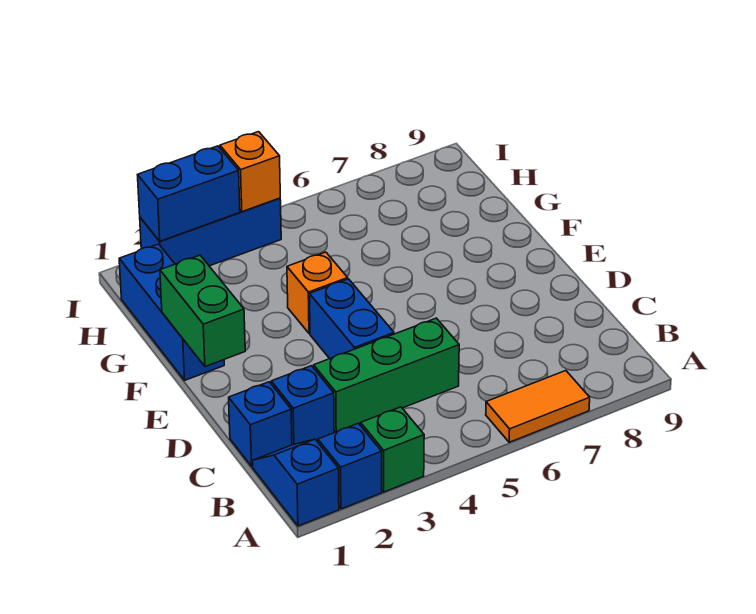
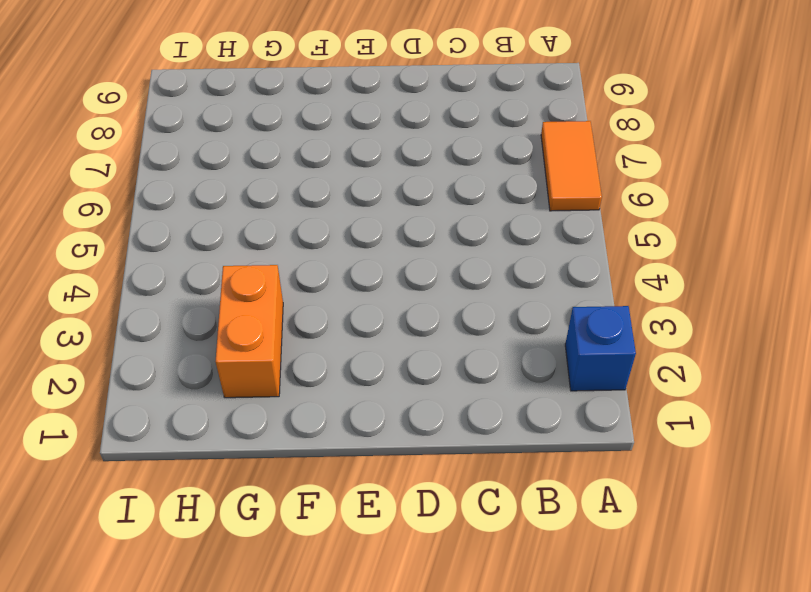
orange brick G2:G3 level 1 -> none
none -> blue slope A1:B1 level 1 top A
none -> green brick A3 level 1
none -> blue brick C1 level 1

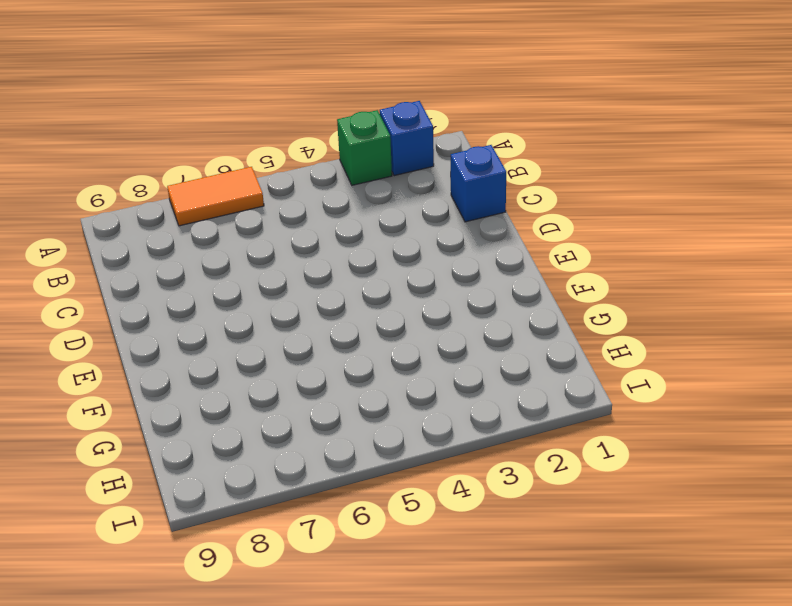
none -> blue slope A1:B1 level 1 top A
none -> blue brick C2 level 1
none -> green brick C3:C5 level 1

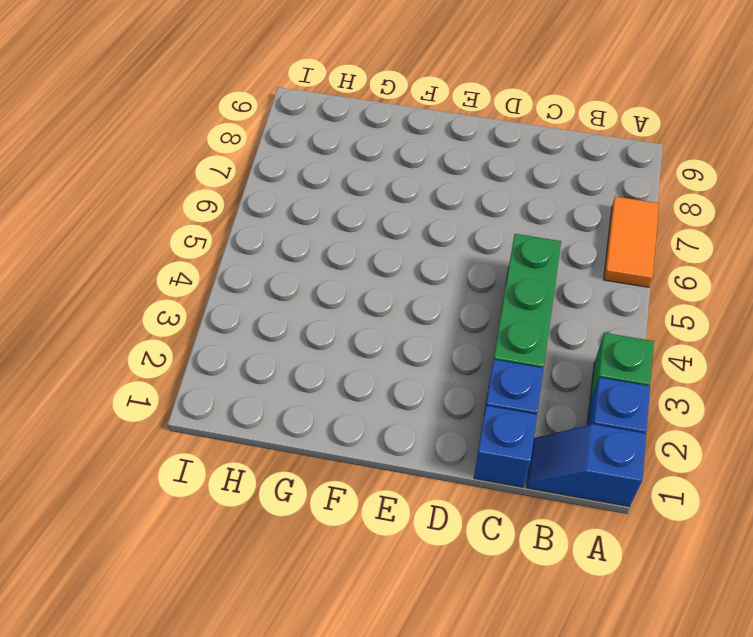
none -> blue brick D4:E4 level 1
none -> blue brick F1:H1 level 1
none -> orange brick F4 level 1

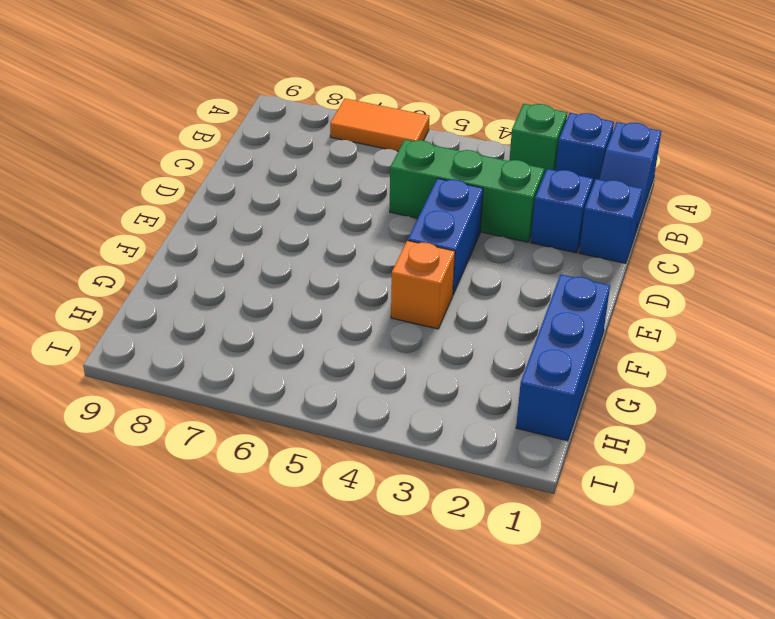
none -> blue brick I2:I4 level 1
none -> green brick E1:F1 level 2
none -> blue brick I2:I3 level 2

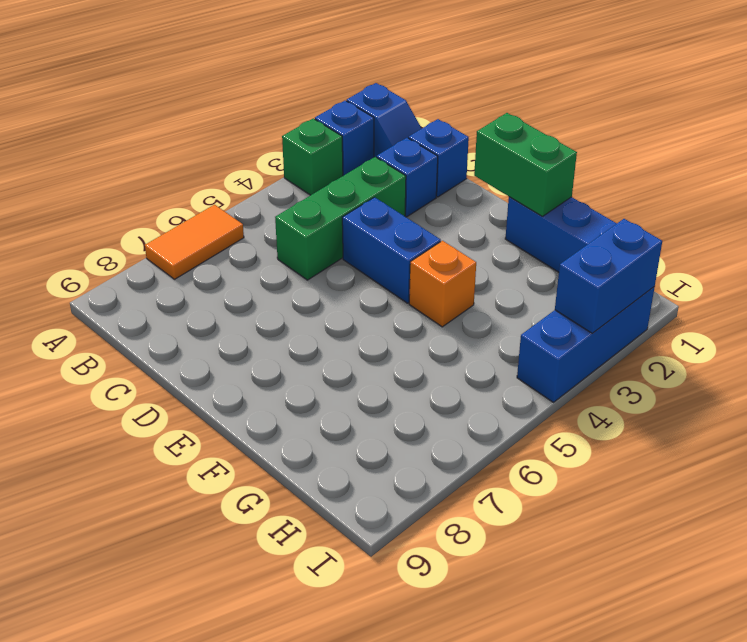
none -> orange brick I4 level 2

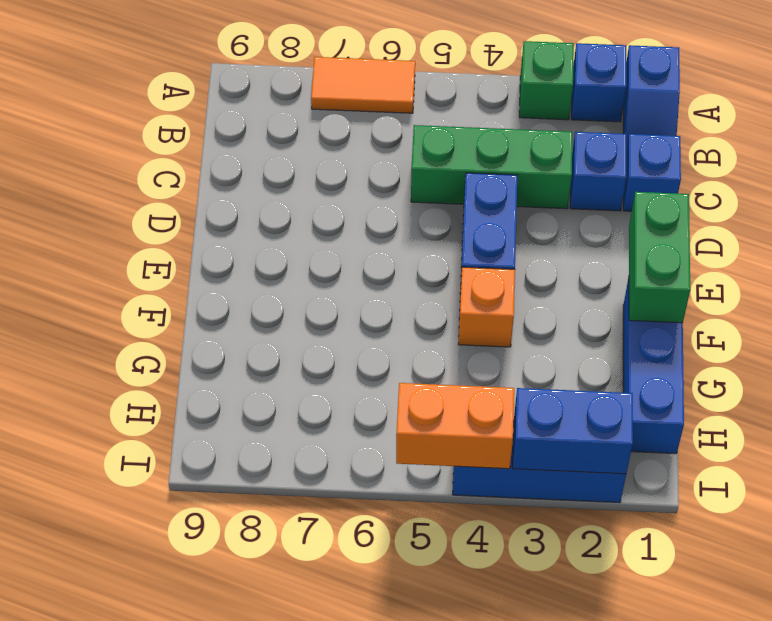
orange brick I4:I5 level 2 -> orange brick I4 level 2

